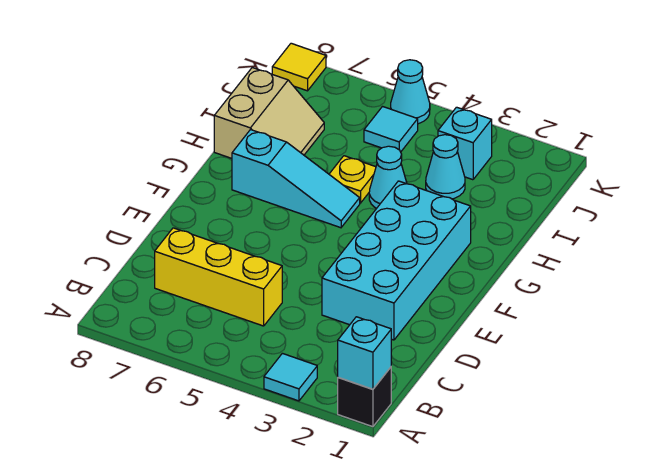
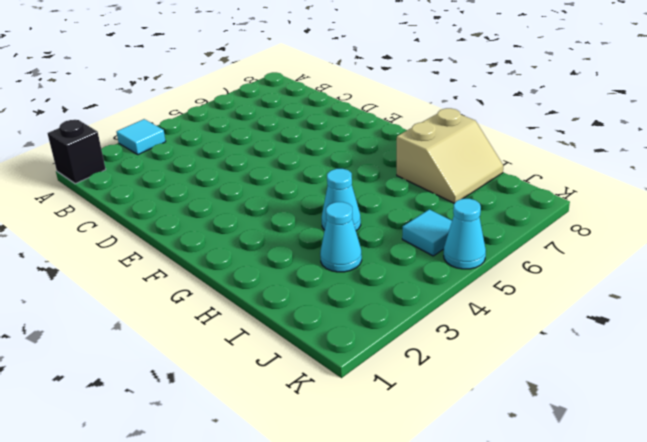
tan slope H7:I8 level 1 top H -> tan slope H7:I8 level 1 top 8
none -> yellow brick C5:C7 level 1
none -> cyan brick D2:G3 level 1
none -> cyan slope G5:G7 level 1 top 7

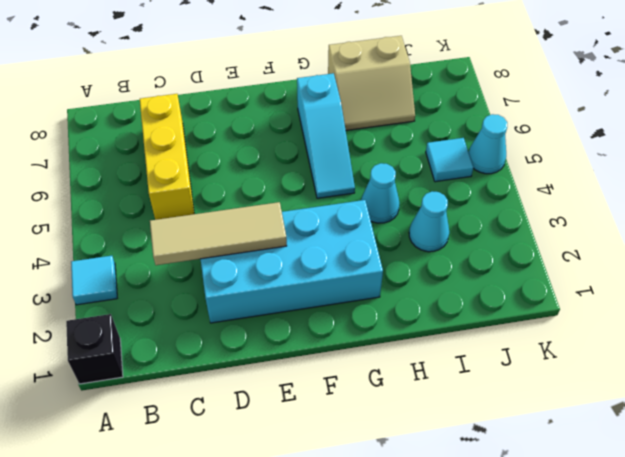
tan tile C3:E3 level 2 -> none
none -> yellow plate H5 level 1
none -> cyan brick J3 level 1
none -> yellow tile K8 level 1

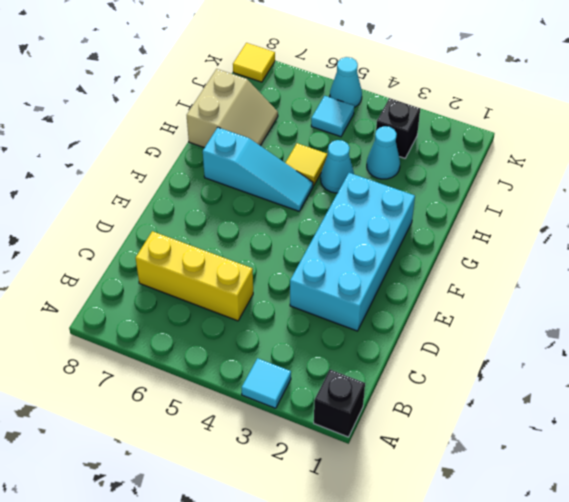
yellow tile H5 level 1 -> yellow plate H5 level 1
black brick J3 level 1 -> cyan brick J3 level 1
none -> cyan brick A1 level 2

